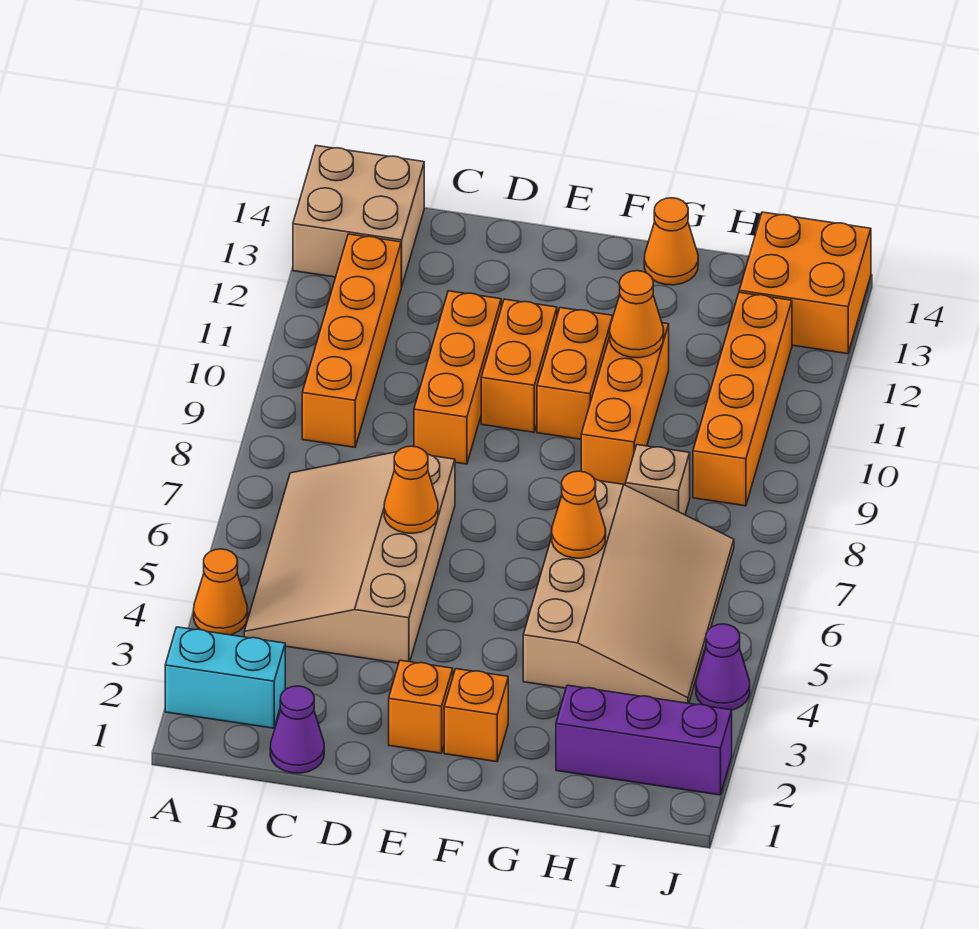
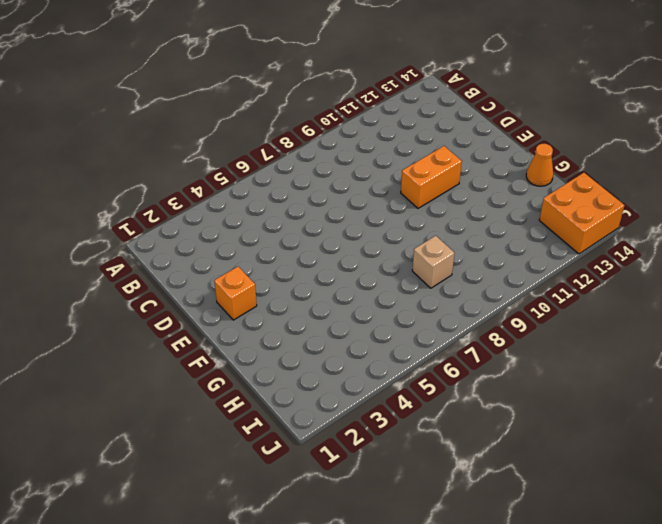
none -> cyan brick A2:B2 level 1
none -> orange cone A4 level 1
none -> tan brick A13:B14 level 1

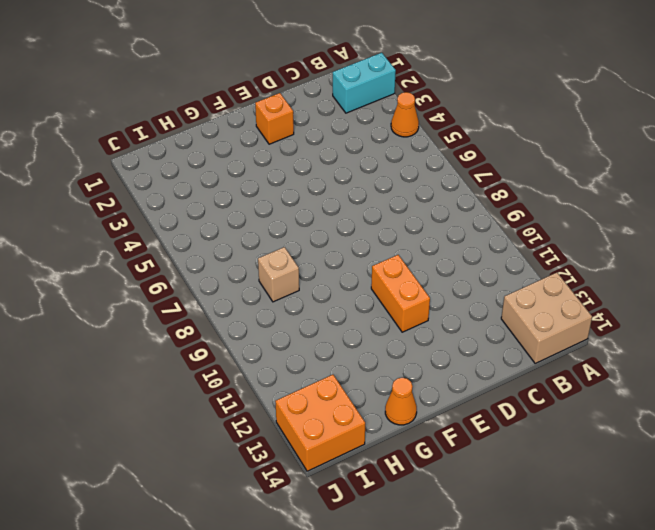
none -> tan slope B4:D7 level 1 top D
none -> orange brick B9:B12 level 1
none -> purple cone C1 level 1

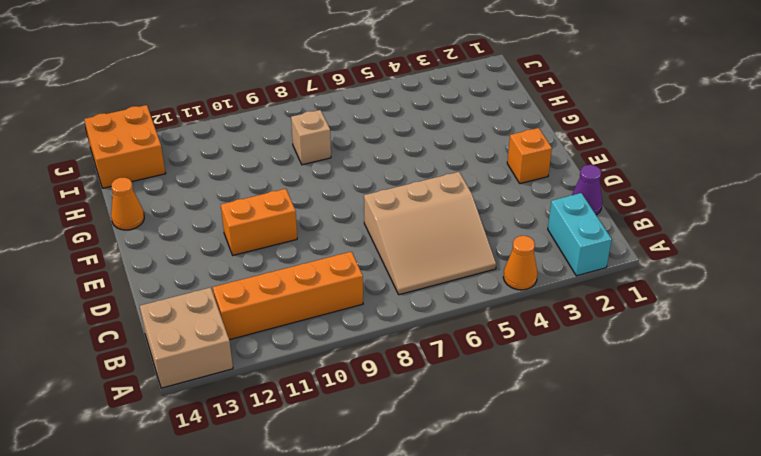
tan slope B5:D7 level 1 top D -> tan slope B4:D7 level 1 top D
none -> orange brick D9:D11 level 1
none -> orange brick F2 level 1
none -> orange brick F10:F11 level 1

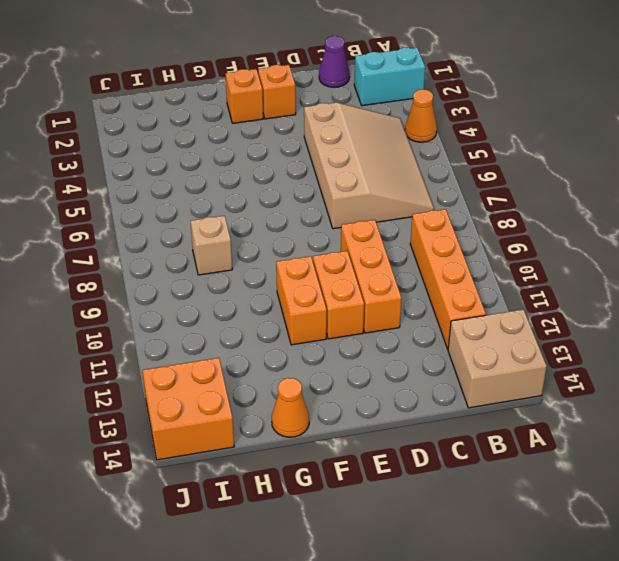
none -> tan slope G4:I7 level 1 top G
none -> orange brick G9:G11 level 1
none -> purple brick H2:J2 level 1

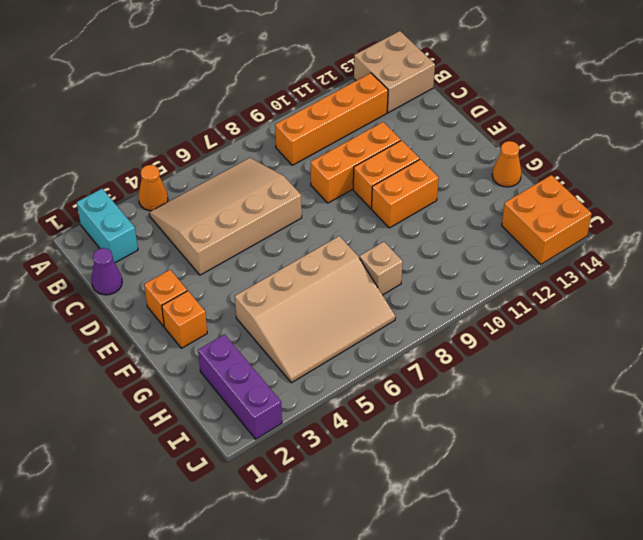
none -> orange brick G9:G11 level 1
none -> orange brick I9:I12 level 1
none -> purple cone J4 level 1

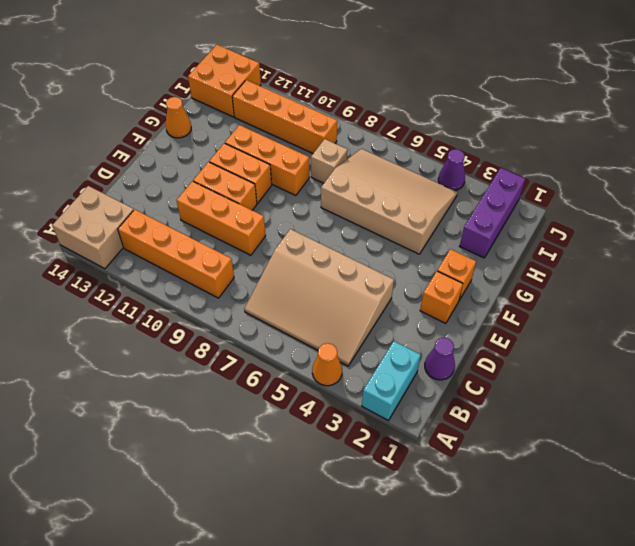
none -> orange cone D6 level 2
none -> orange cone G6 level 2
none -> orange cone G11 level 2

